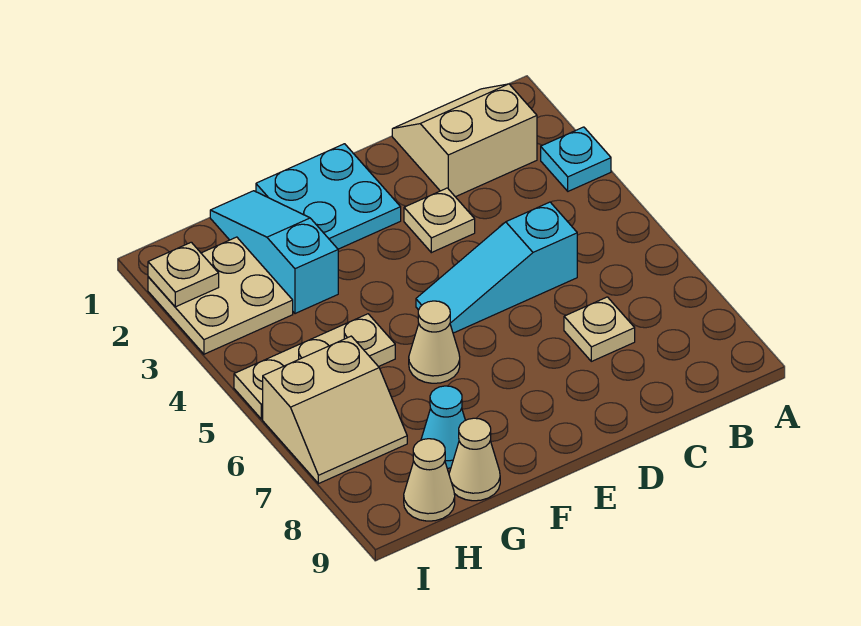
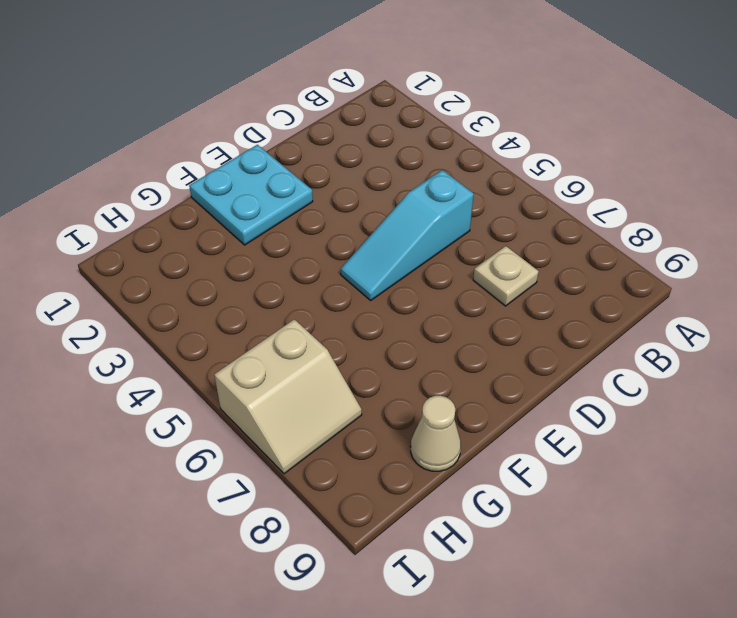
none -> cyan plate A3 level 1
none -> tan slope B1:C2 level 1 top 2
none -> tan plate D3 level 1

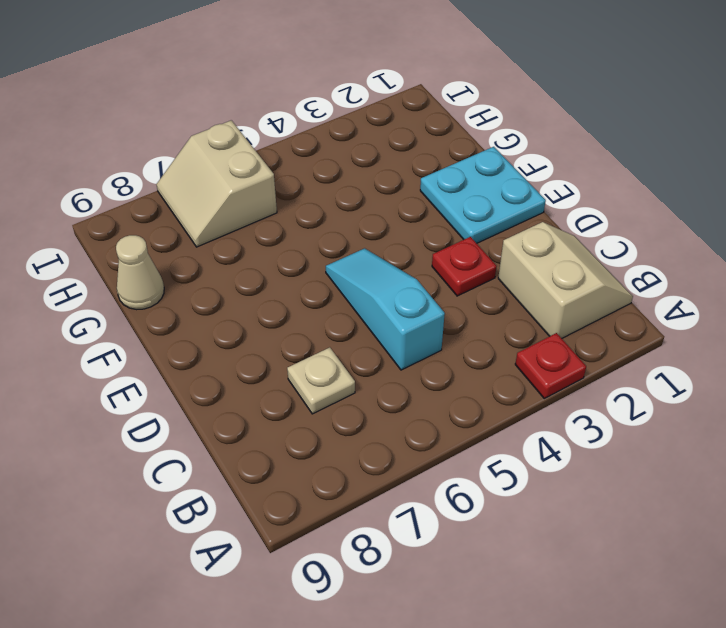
red plate A3 level 1 -> cyan plate A3 level 1
red plate D3 level 1 -> tan plate D3 level 1
none -> tan cone F6 level 1
none -> cyan slope G1:G3 level 1 top 3
none -> tan plate G5:I5 level 1

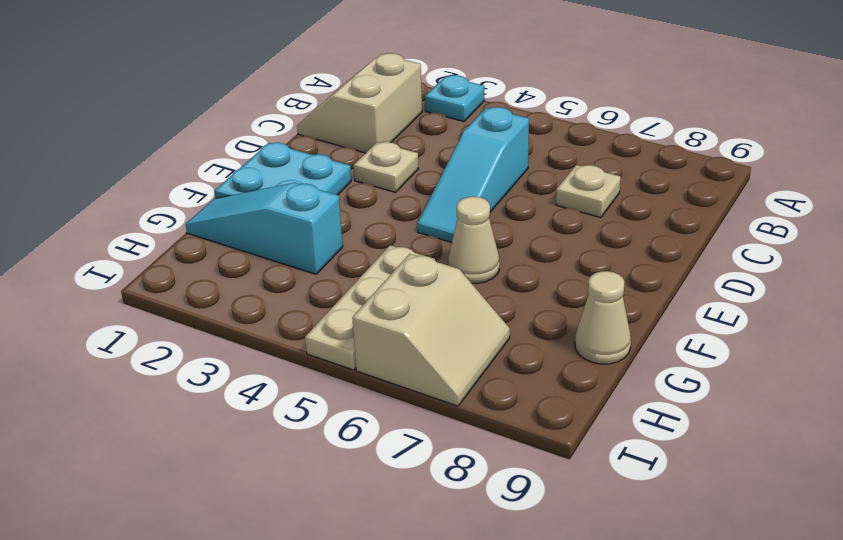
none -> cyan cone G8 level 1
none -> tan plate H2:I3 level 1
none -> tan cone H9 level 1

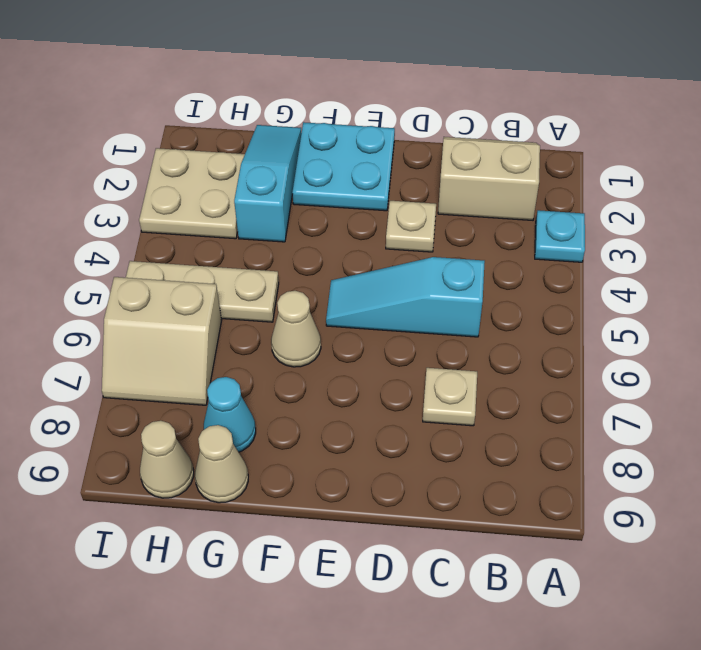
none -> tan plate I2 level 2

